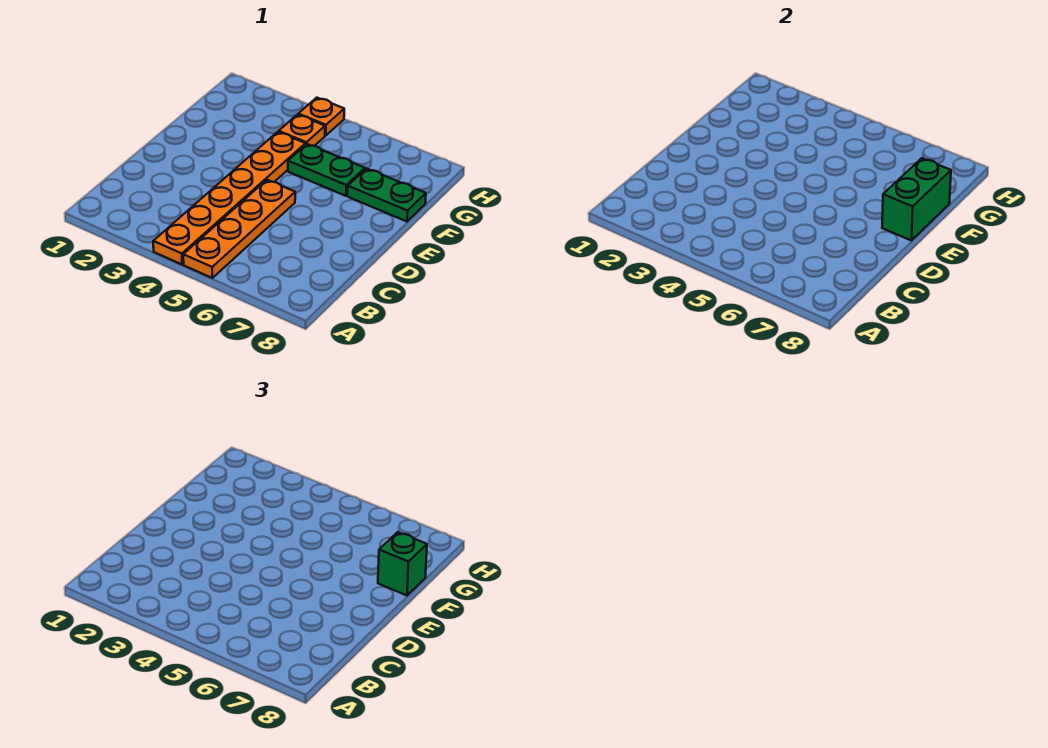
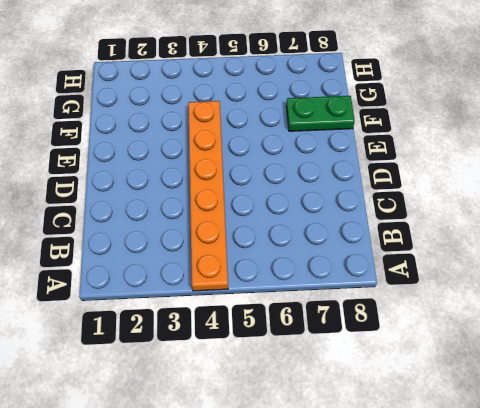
none -> orange plate A5:D5 level 1
none -> green plate F5:F6 level 1

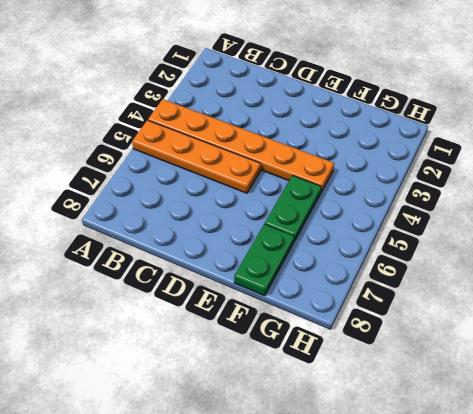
none -> orange plate G4 level 1
none -> orange plate H4 level 1

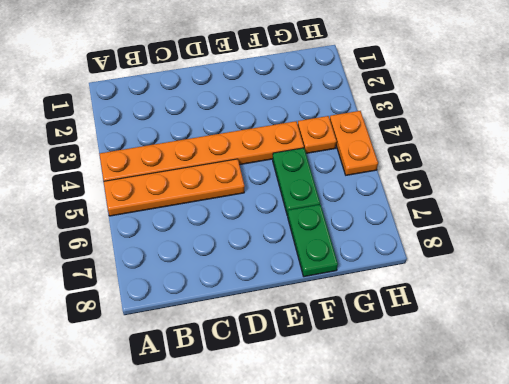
orange plate H4:H5 level 1 -> orange plate H4 level 1
none -> green brick E8:F8 level 2
none -> green brick F8 level 3

